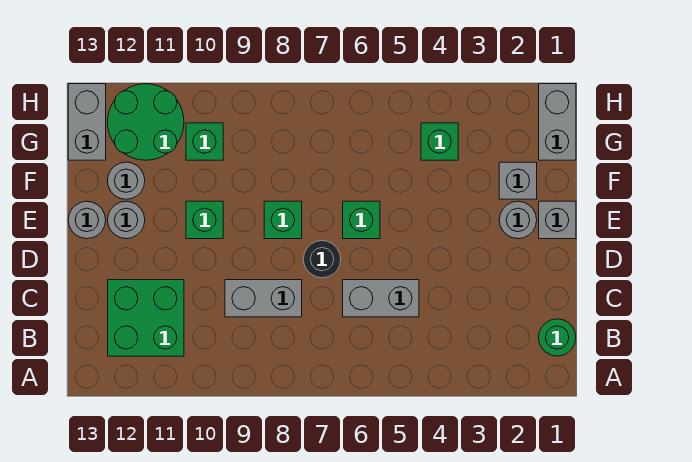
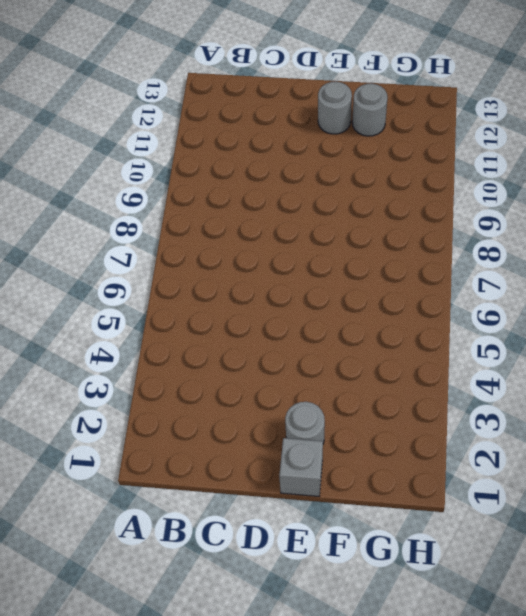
none -> green round brick B1 level 1
none -> green brick B11:C12 level 1
none -> grey brick C5:C6 level 1

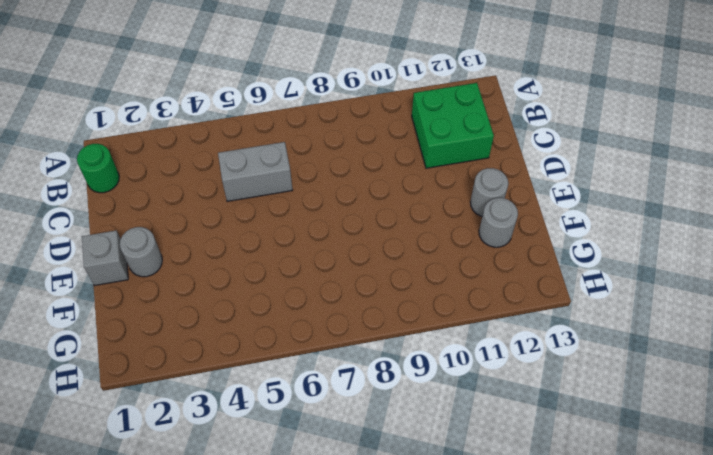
none -> grey brick C8:C9 level 1
none -> black round brick D7 level 1
none -> green brick E6 level 1

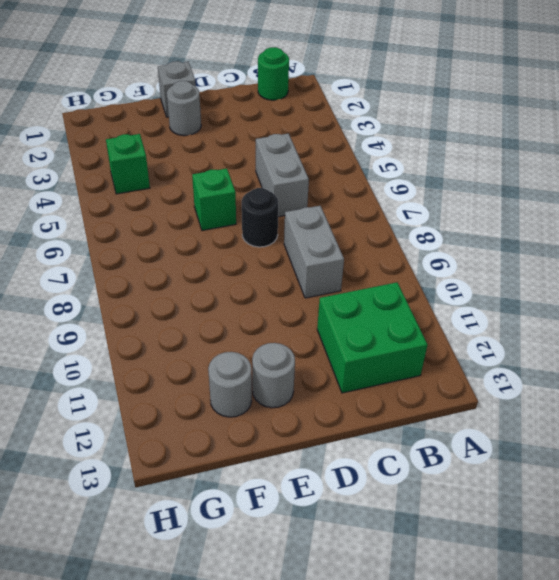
none -> green brick E8 level 1
none -> green brick E10 level 1
none -> grey round brick E13 level 1

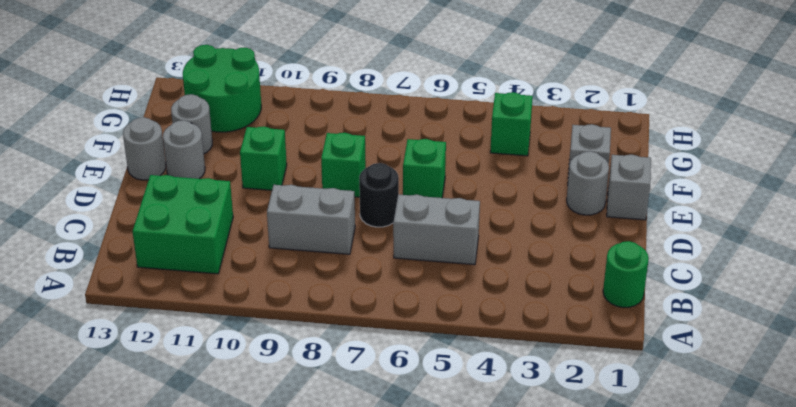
none -> grey brick G1:H1 level 1
none -> green brick G10 level 1
none -> grey brick G13:H13 level 1

